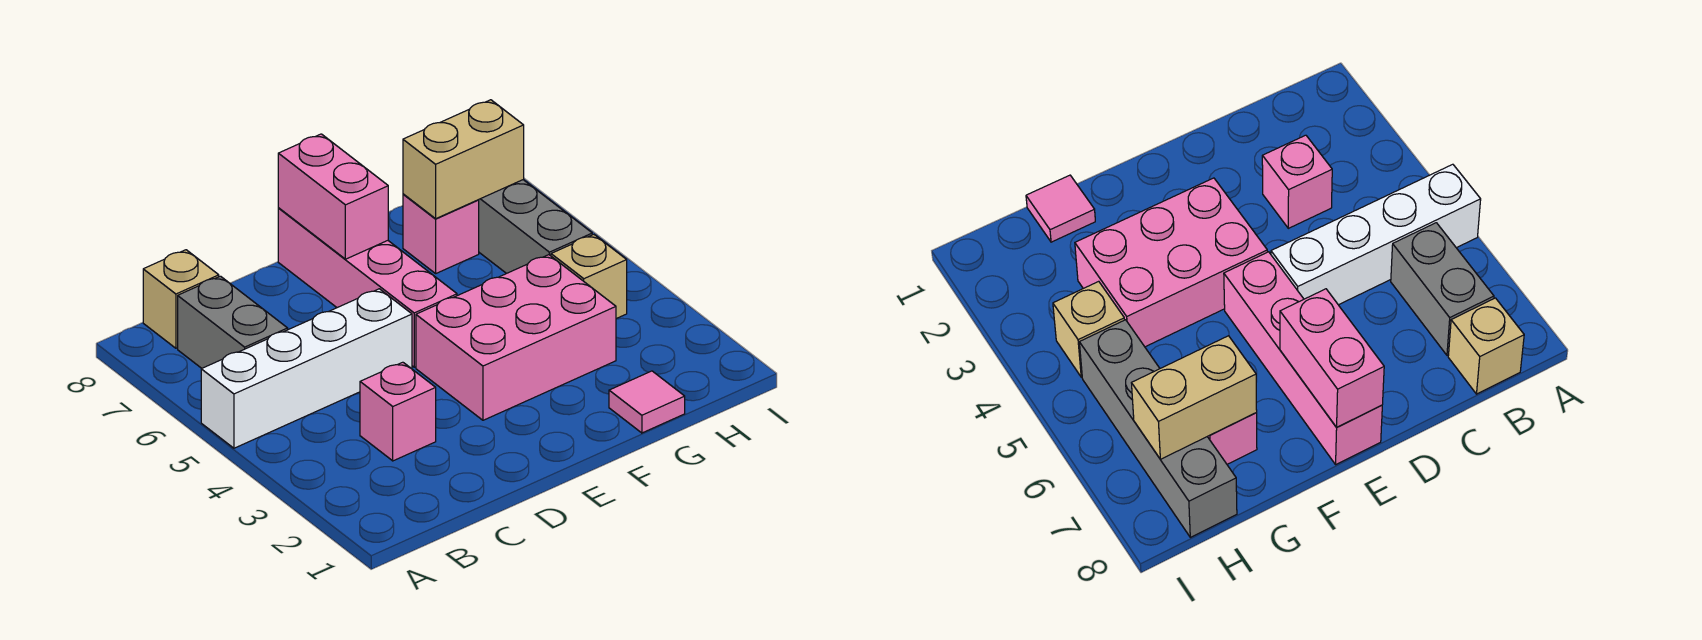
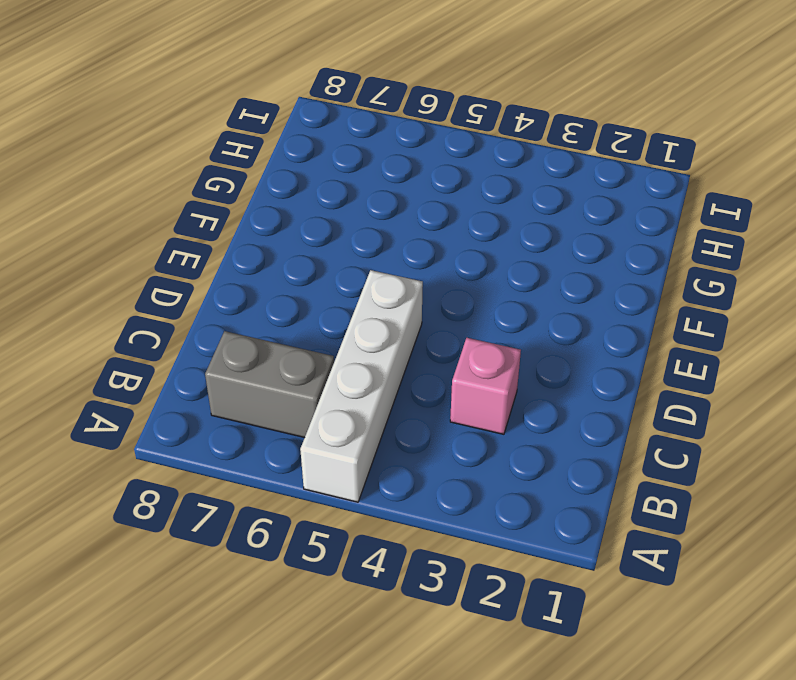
none -> tan brick B8 level 1
none -> pink brick E3:G4 level 1
none -> pink brick E5:E8 level 1

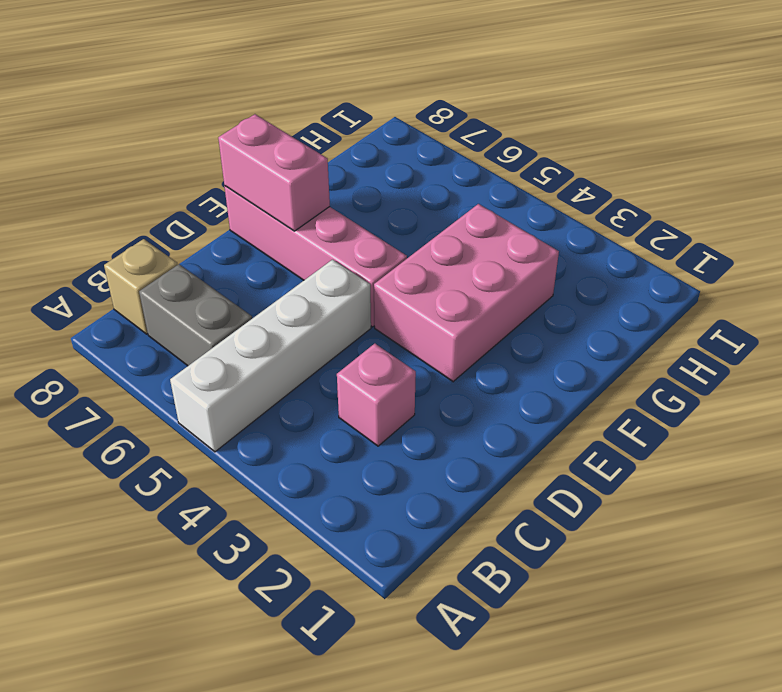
none -> pink tile G1 level 1
none -> pink brick G7 level 1
none -> tan brick H4 level 1

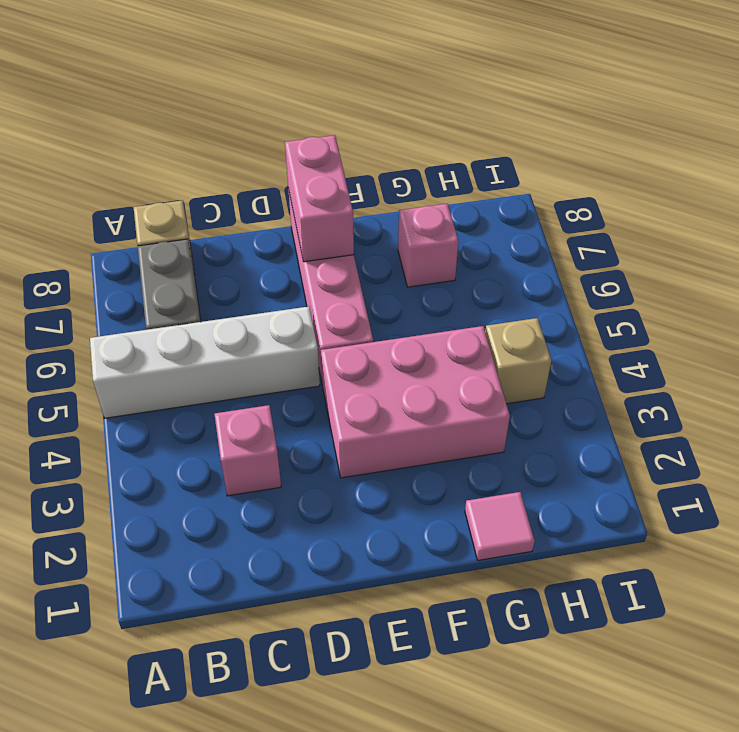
none -> grey brick H5:H8 level 1
none -> tan brick G7:H7 level 2

